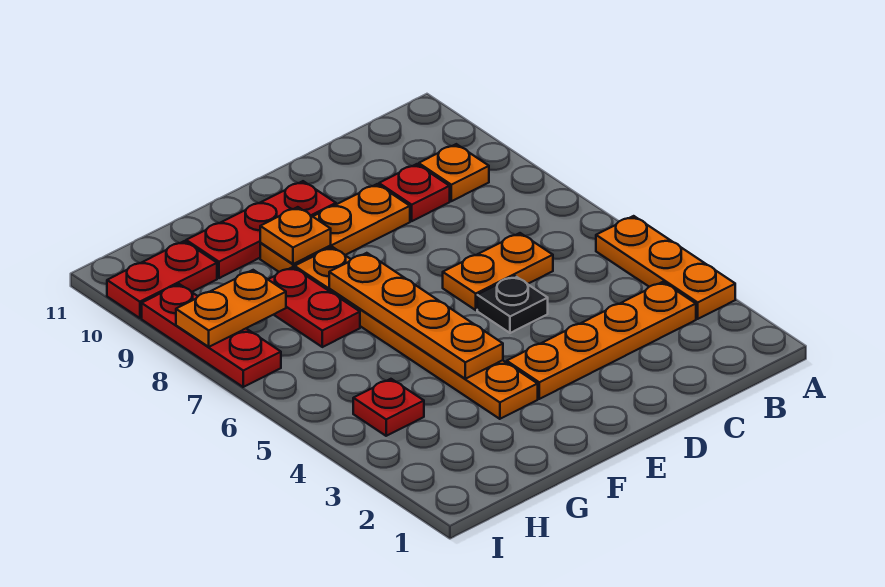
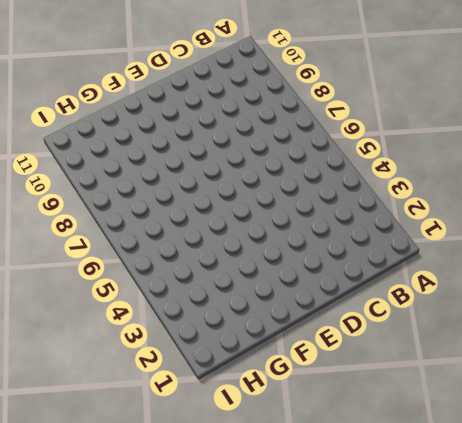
none -> orange plate A3:A5 level 1
none -> orange plate B3:E3 level 1
none -> orange plate B9 level 1

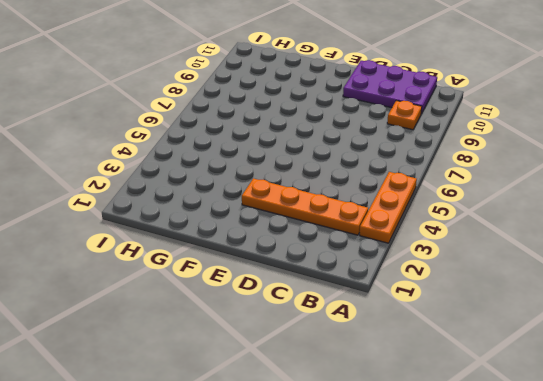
purple plate B10:D11 level 1 -> none
none -> orange plate C6:D6 level 1
none -> red plate C9 level 1
none -> black plate D5 level 1

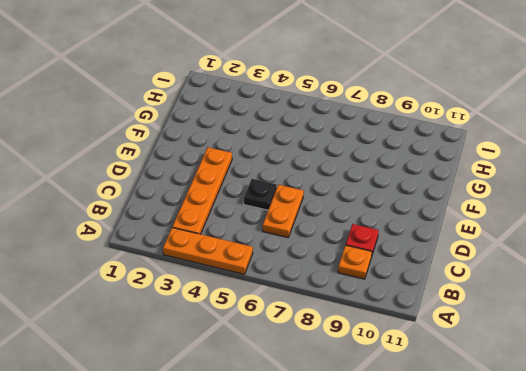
none -> orange plate D9:F9 level 1
none -> red plate E10:G10 level 1
none -> orange plate F3:F8 level 1

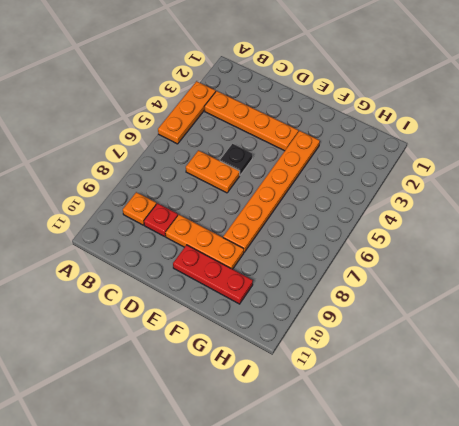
none -> red plate G7:G8 level 1
none -> red plate H4 level 1
none -> red plate H10:I10 level 1

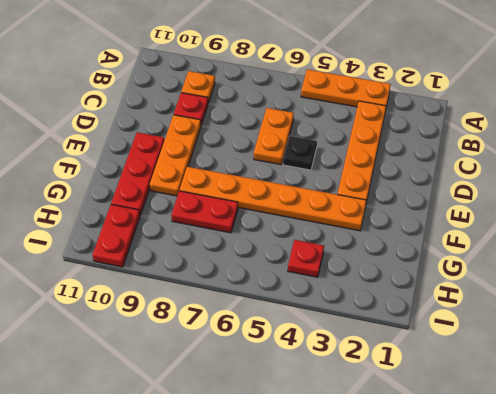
none -> red plate I7:I9 level 1
none -> orange plate F4:F7 level 2
none -> orange plate F9 level 2

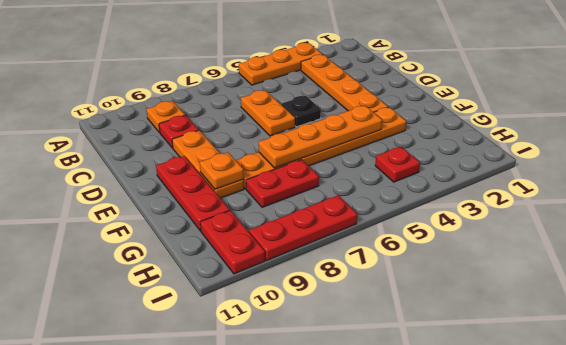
none -> orange plate H8:I8 level 2

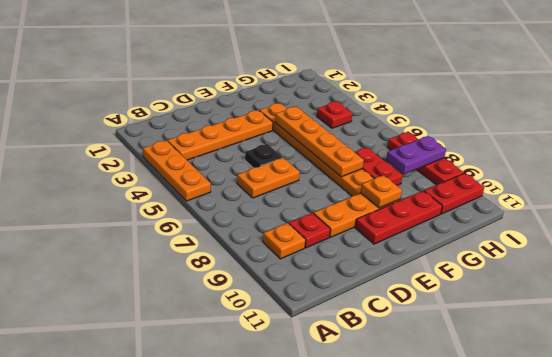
purple plate H8:I8 level 2 -> orange plate H8:I8 level 2

